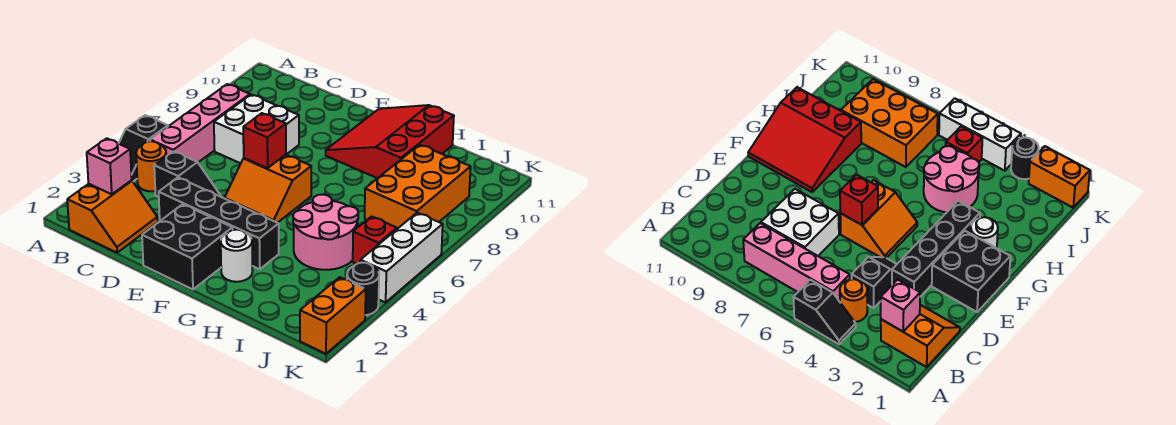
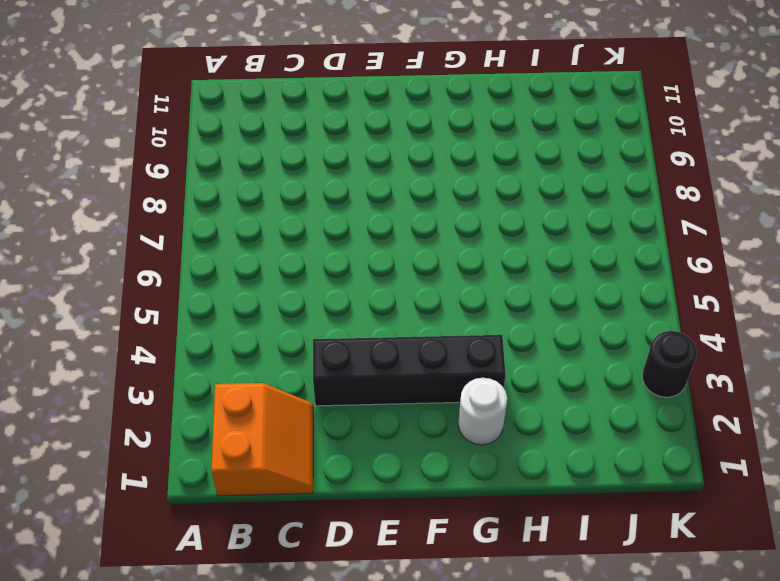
none -> black slope A4:A5 level 1 top 5
none -> orange round brick B4 level 1
none -> pink brick B5:B8 level 1

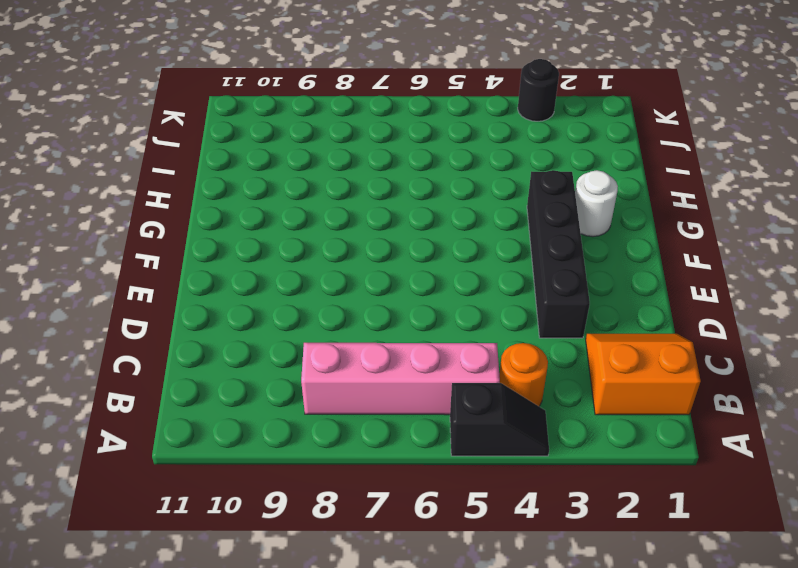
none -> black slope C4:D4 level 1 top C
none -> white brick C7:D8 level 1
none -> black brick E1:F2 level 1

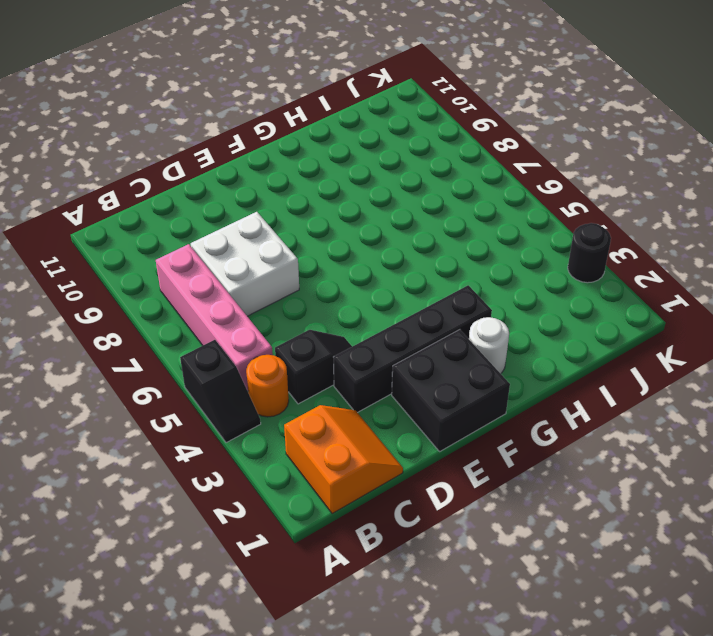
none -> orange slope E5:F6 level 1 top 6
none -> red slope F9:H11 level 1 top H
none -> pink round brick H4:I5 level 1

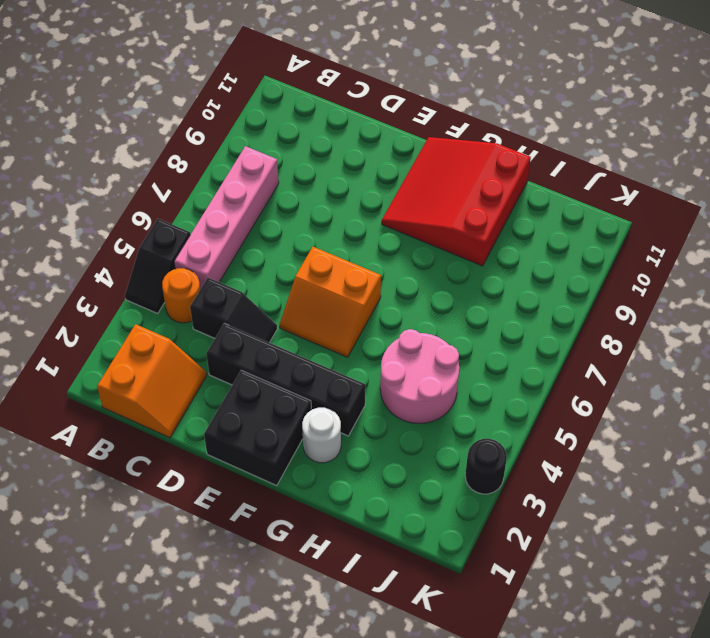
none -> white brick C7:D8 level 1
none -> orange brick I7:J9 level 1
none -> red brick J5 level 1

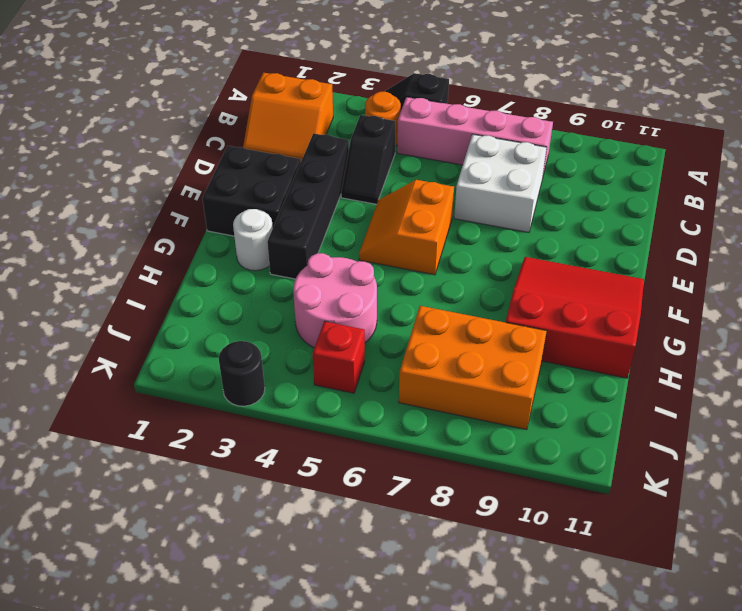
none -> orange brick K1:K2 level 1
none -> white brick K4:K6 level 1
none -> pink brick B2 level 2

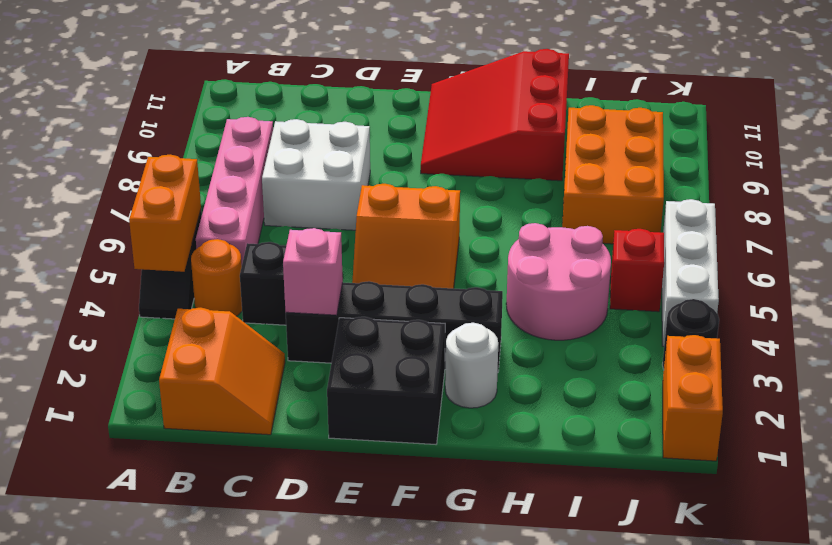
orange brick A4:A5 level 2 -> none
pink brick D3 level 2 -> pink brick B2 level 2
none -> red brick E6 level 2

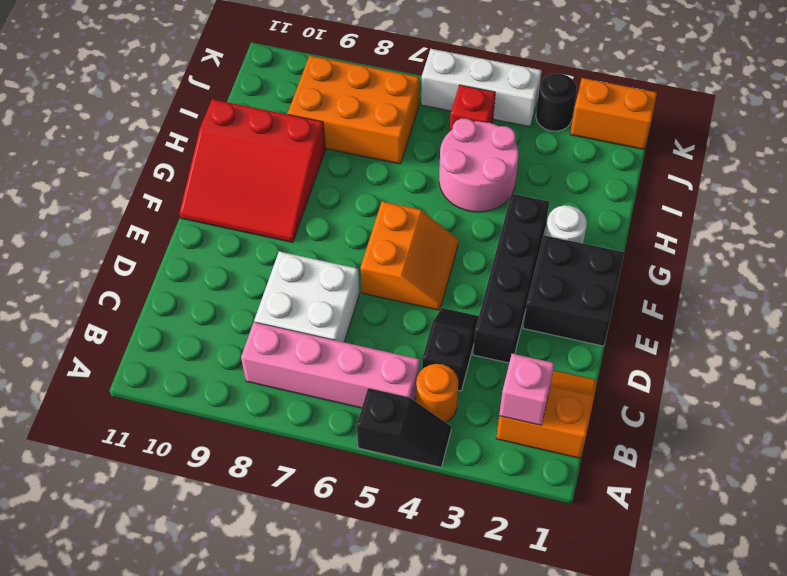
none -> red brick E6 level 2

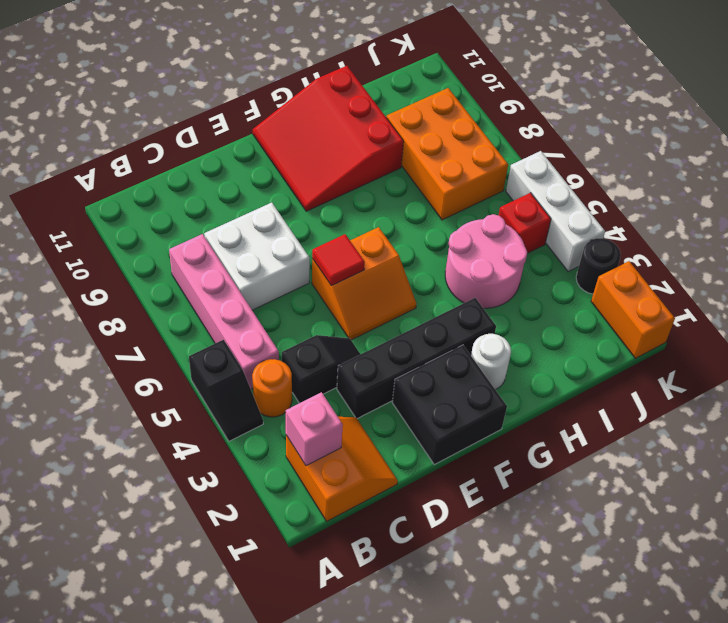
red tile E6 level 2 -> red brick E6 level 2

